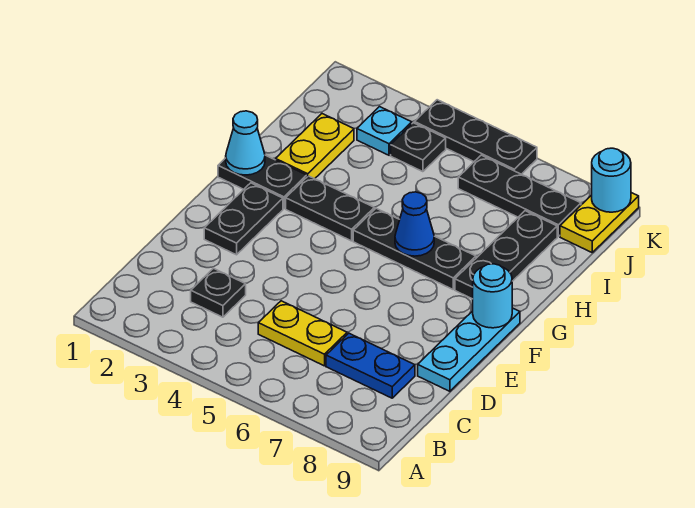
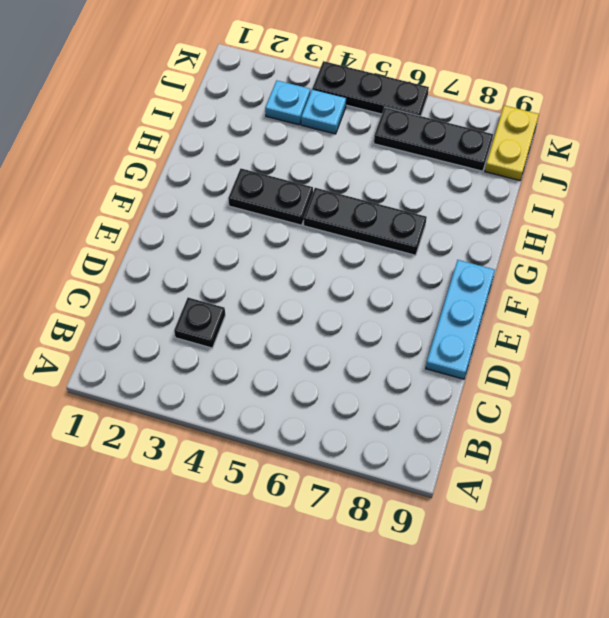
cyan plate J4 level 1 -> black plate J4 level 1
none -> yellow plate C5:C6 level 1
none -> blue plate C7:C8 level 1
none -> black plate E2:F2 level 1

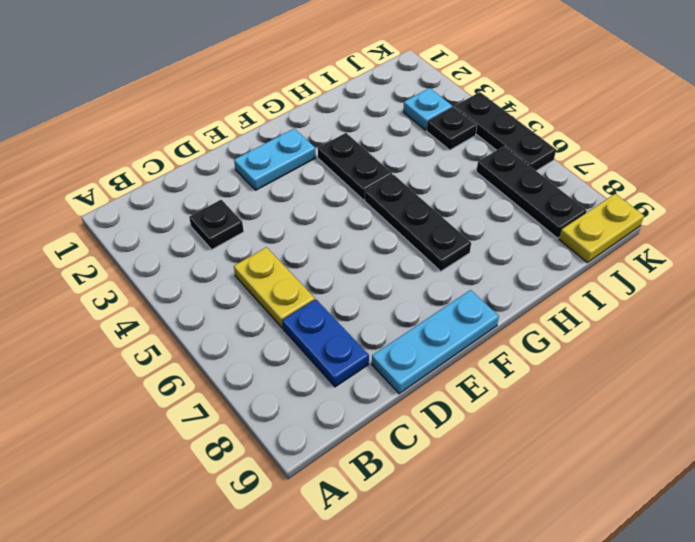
cyan plate E2:F2 level 1 -> black plate E2:F2 level 1
none -> black plate G1:G2 level 1
none -> black plate G8:I8 level 1
none -> yellow plate H2:I2 level 1

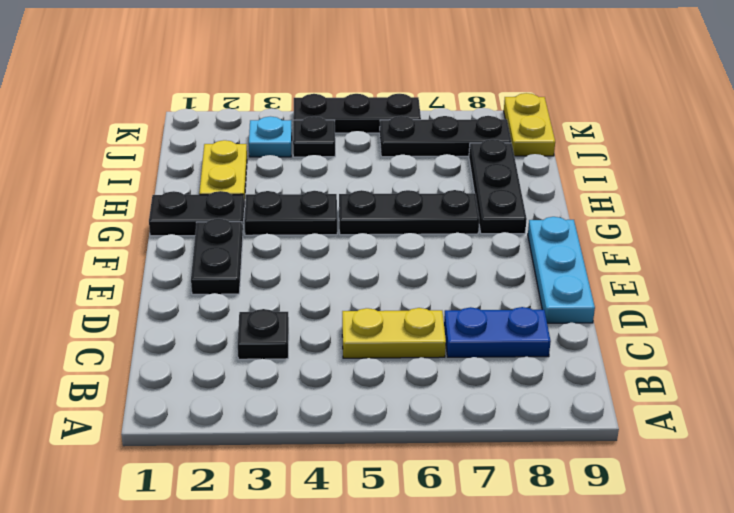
none -> cyan round brick F9 level 2
none -> cyan cone G1 level 2
none -> blue cone G6 level 2

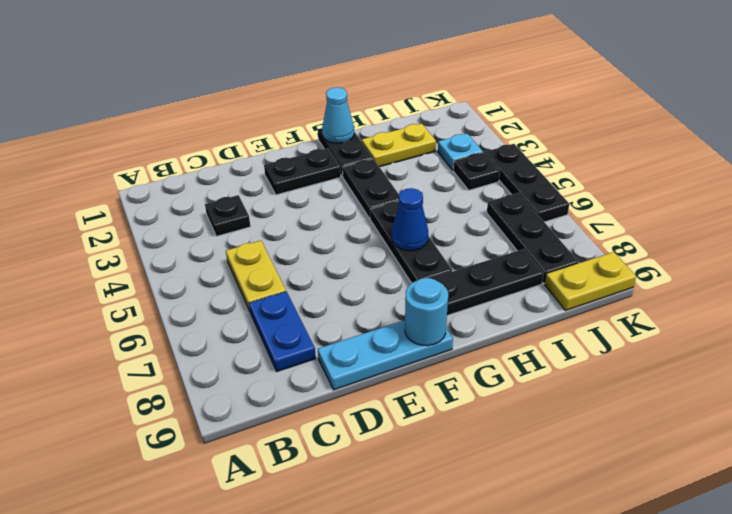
none -> cyan round brick K9 level 2

